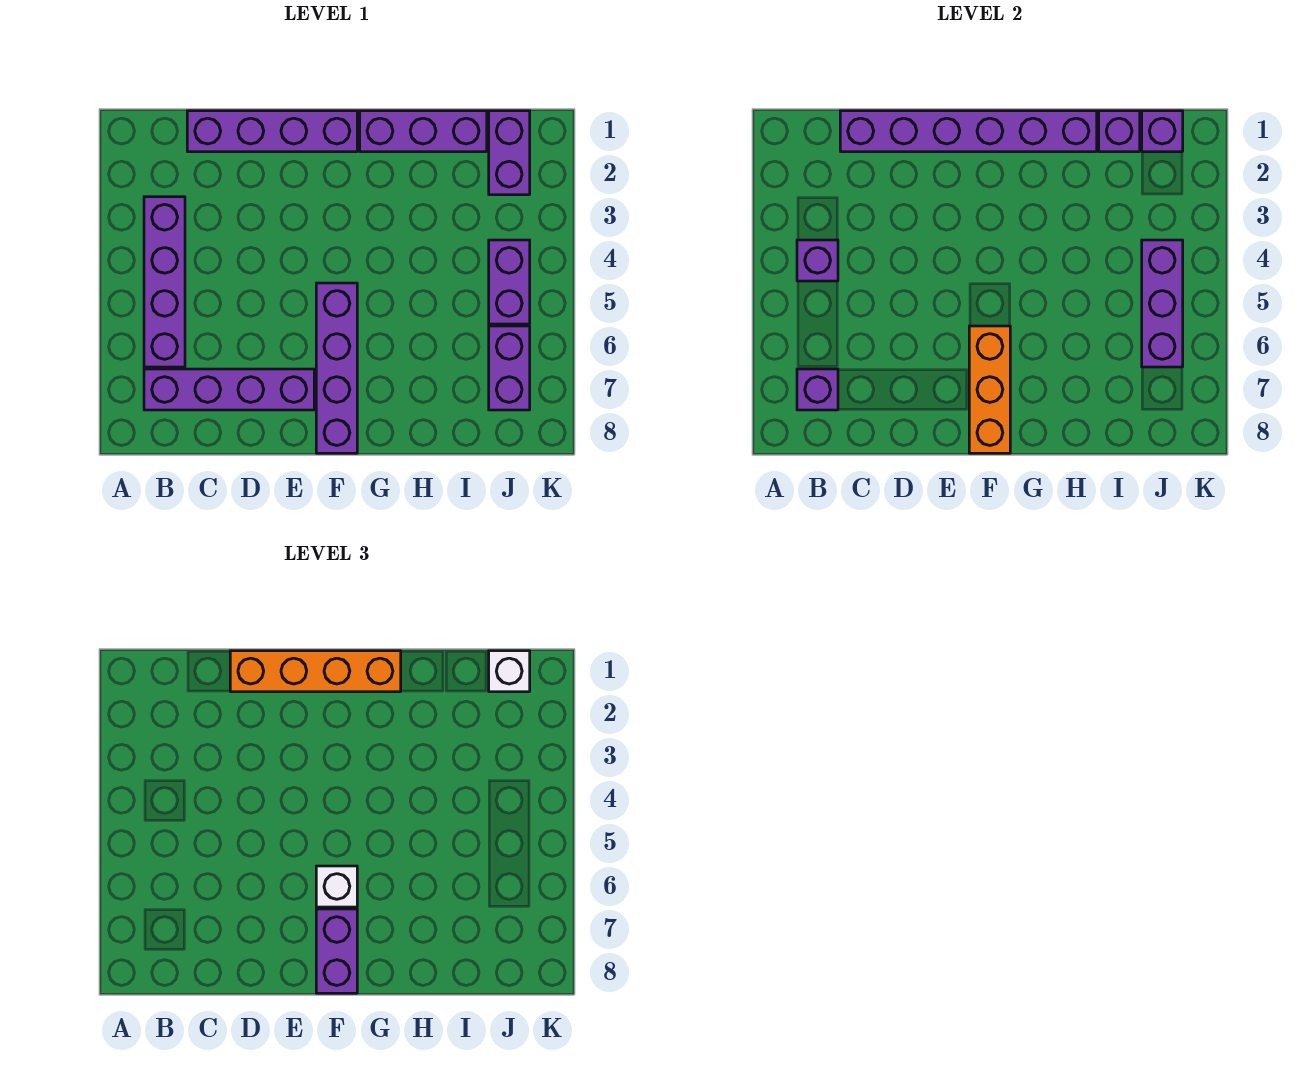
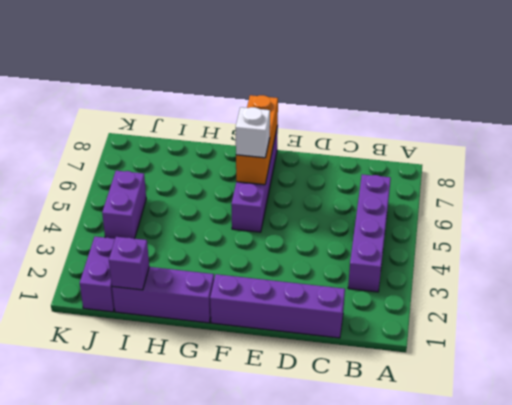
none -> purple brick B7:E7 level 1
none -> purple brick J6:J7 level 1
none -> purple brick B4 level 2

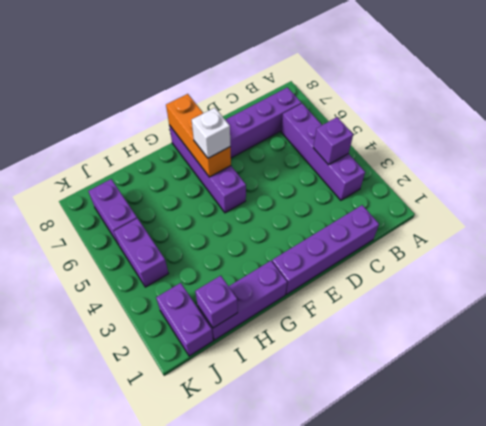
none -> purple brick B7 level 2
none -> purple brick C1:H1 level 2
none -> purple brick J1 level 2

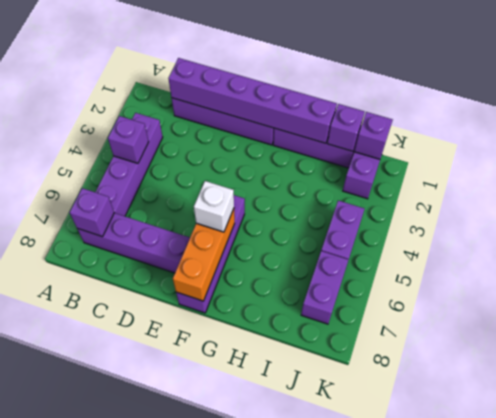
none -> purple brick J4:J6 level 2
none -> orange brick D1:G1 level 3
none -> purple brick F7:F8 level 3

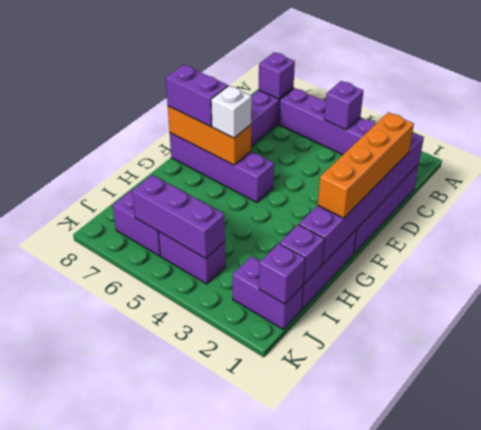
none -> white brick J1 level 3

